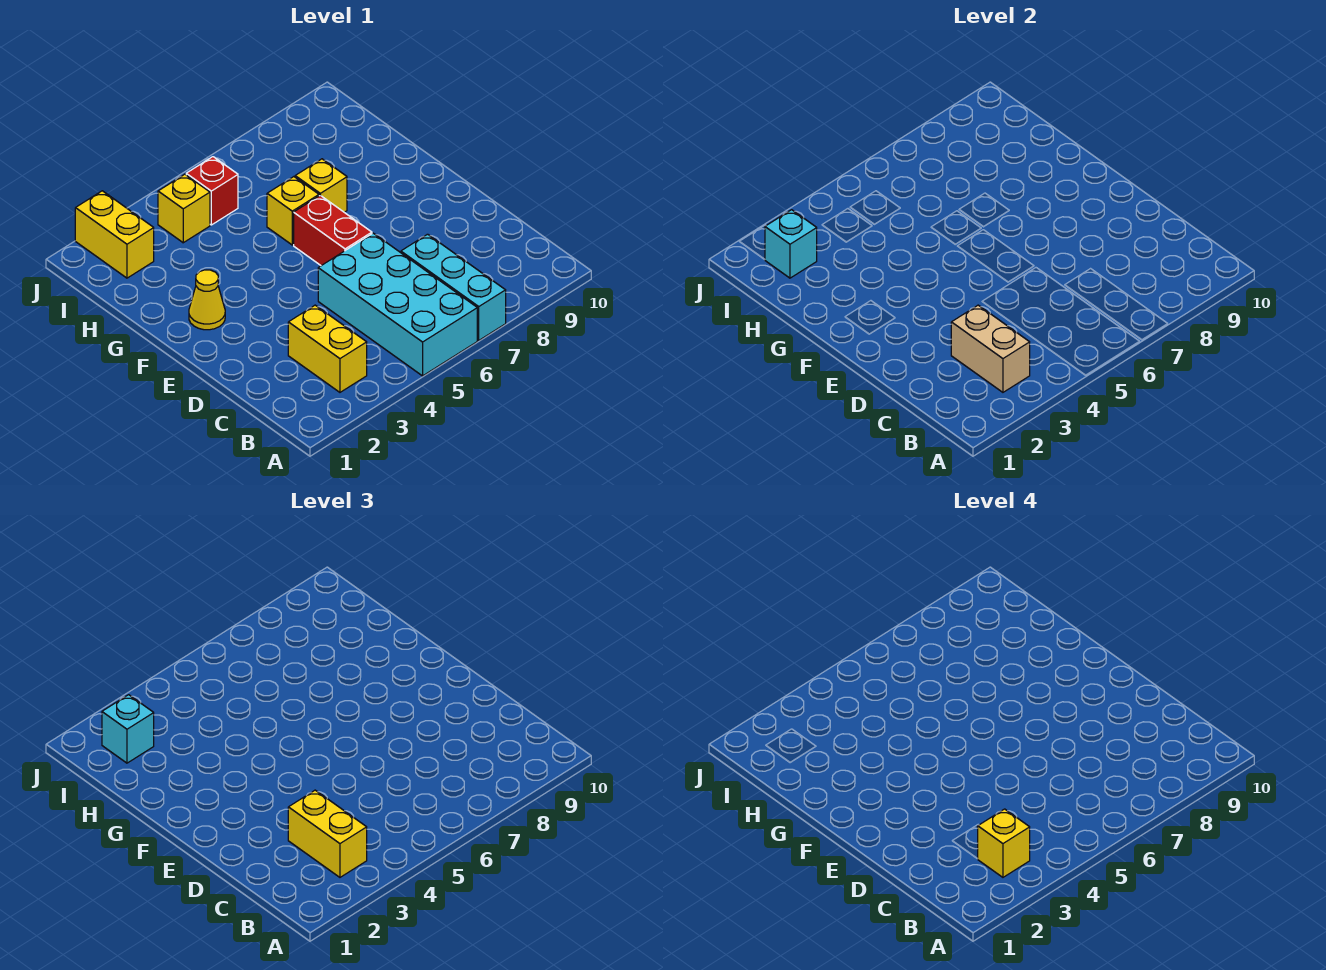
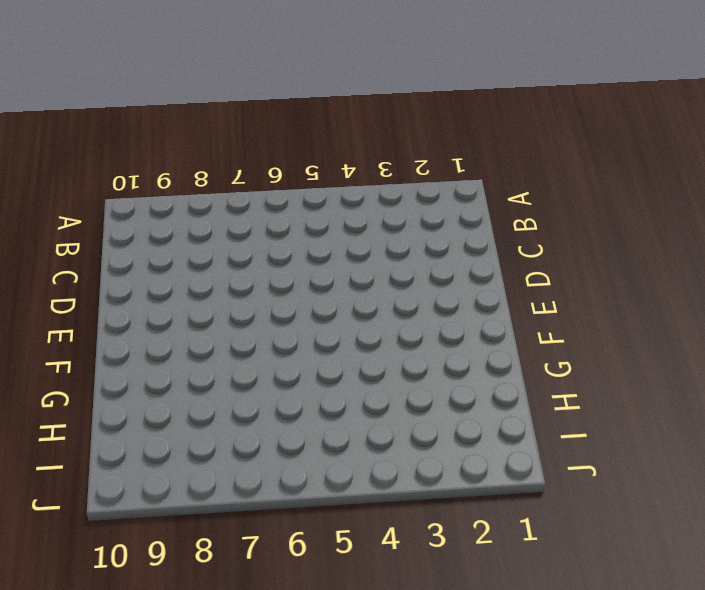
none -> cyan brick A5:D6 level 1
none -> cyan brick A7:C7 level 1
none -> yellow brick B3:C3 level 1

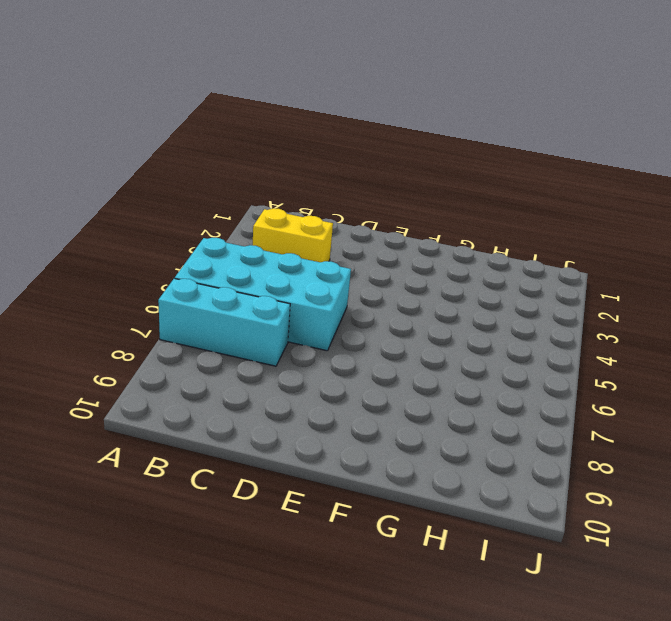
none -> red brick E6:F6 level 1
none -> yellow cone F2 level 1
none -> yellow brick G6 level 1

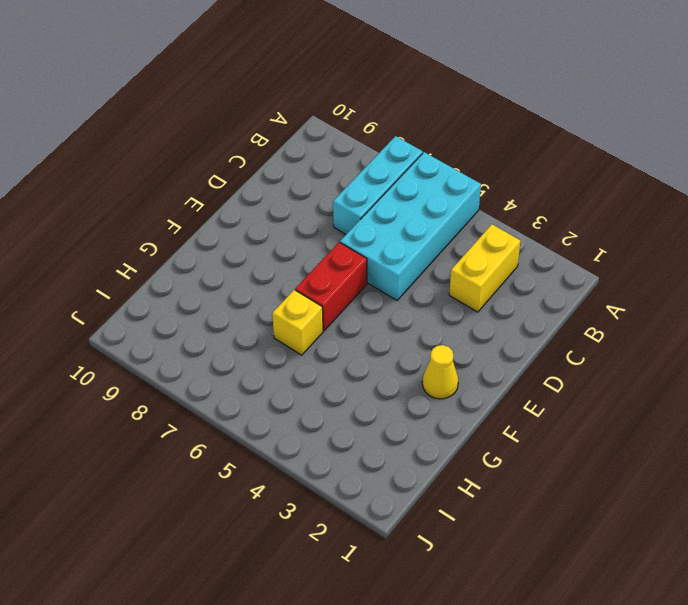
none -> yellow brick G7 level 1
none -> yellow brick I2:J2 level 1
none -> yellow brick I4 level 1

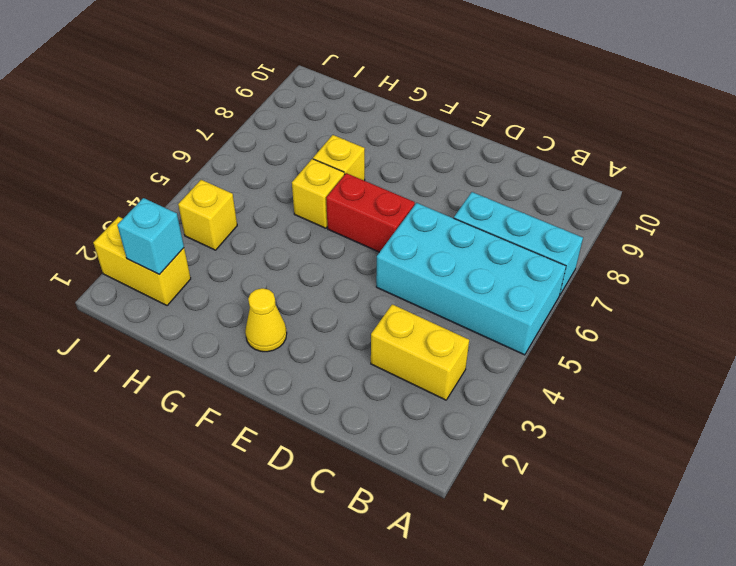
none -> red brick I5 level 1
none -> tan brick B3:C3 level 2
none -> yellow brick B3:C3 level 3

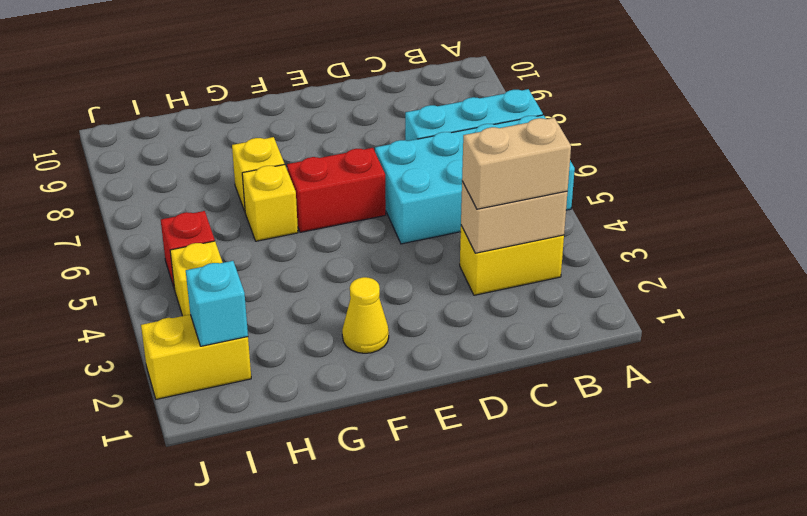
tan brick B3:C3 level 3 -> yellow brick B3:C3 level 3
none -> cyan brick I2 level 3
none -> yellow brick B3 level 4

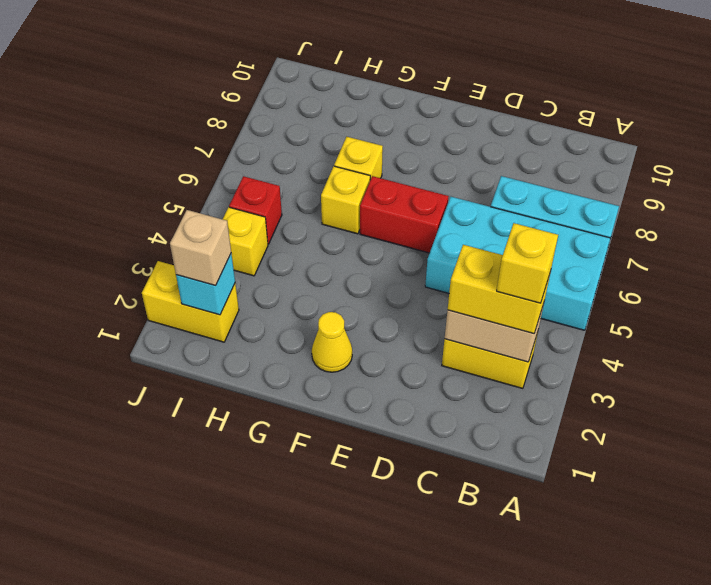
tan brick I2 level 3 -> cyan brick I2 level 3

